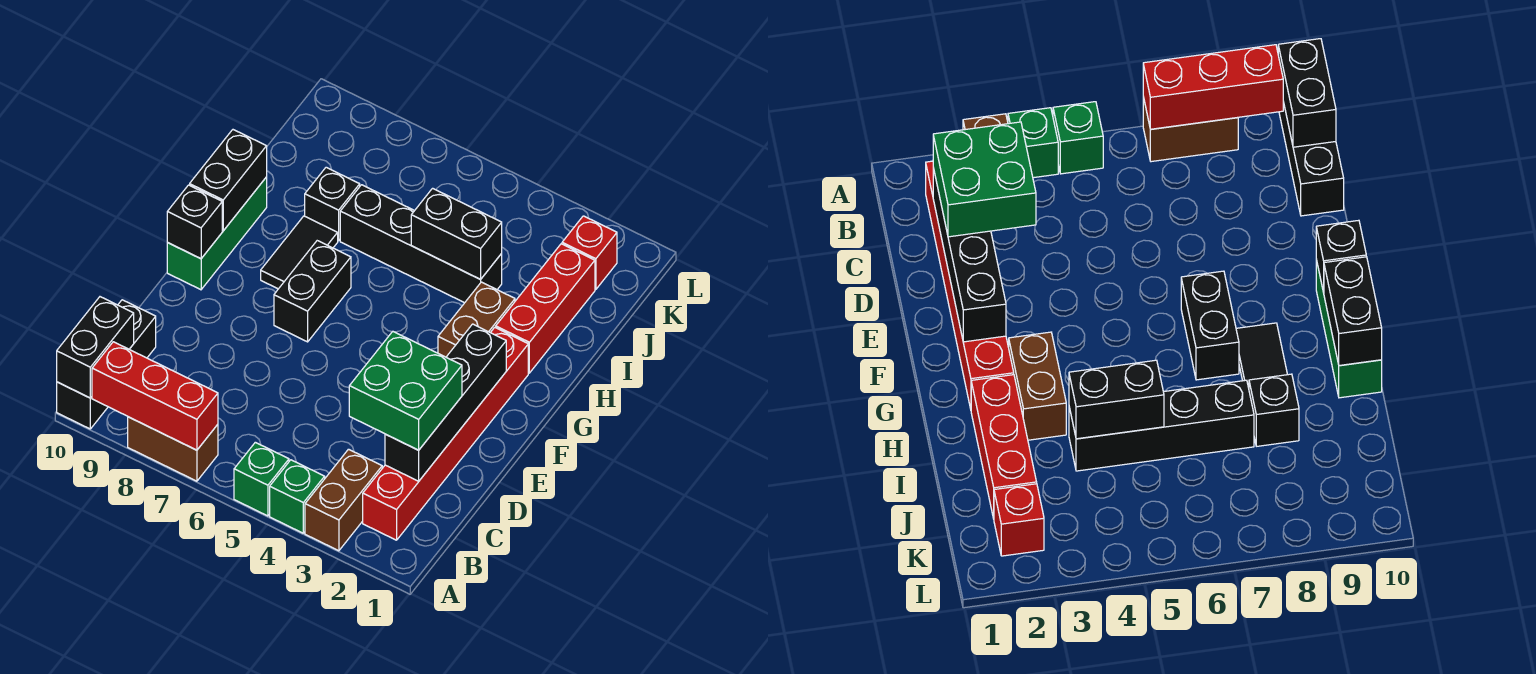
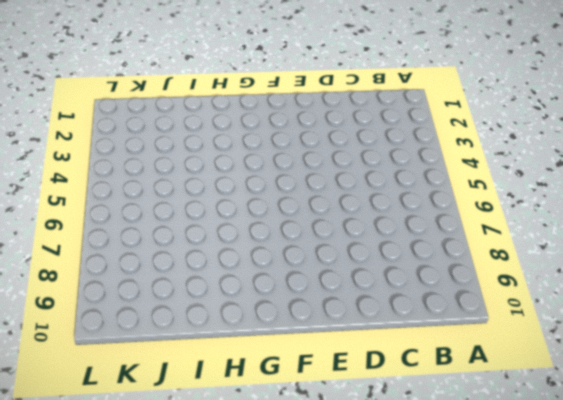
none -> brown brick A3:B3 level 1
none -> green brick A4 level 1
none -> green brick A5 level 1

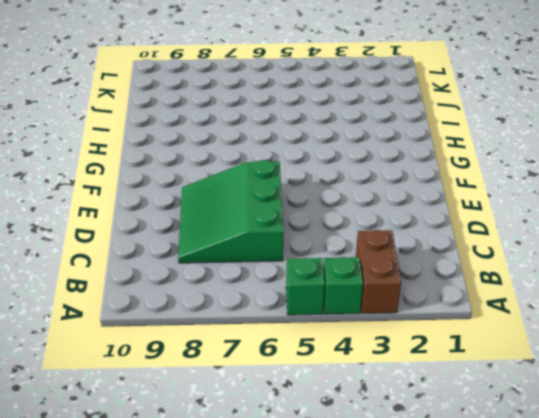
green slope C6:E8 level 1 top 6 -> none
none -> brown brick A7:A8 level 1
none -> black brick A10:C10 level 1
none -> red brick B2:G2 level 1

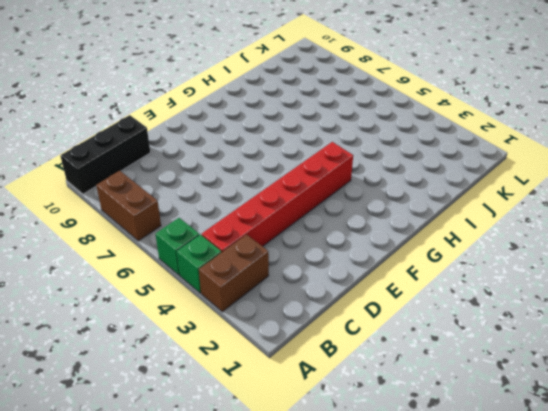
red brick B4:G4 level 1 -> red brick B2:G2 level 1
none -> black brick F7:G7 level 1
none -> green brick F10:H10 level 1
none -> brown brick G3:H3 level 1

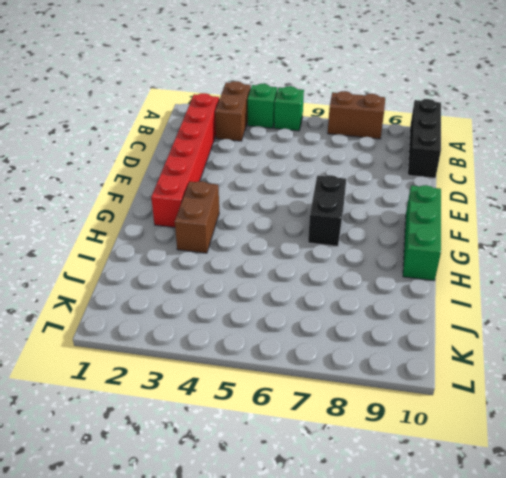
none -> black tile G8:H8 level 1
none -> red brick H2:J2 level 1
none -> black brick I4:I7 level 1

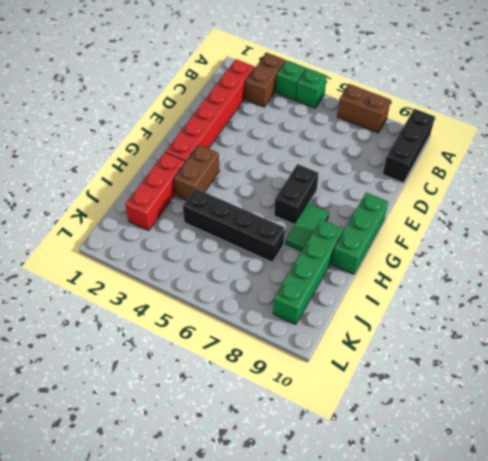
green tile G8:H8 level 1 -> black tile G8:H8 level 1
green brick H9:K9 level 1 -> none
none -> black brick I8 level 1
none -> red brick K2 level 1
none -> red brick A7:A9 level 2

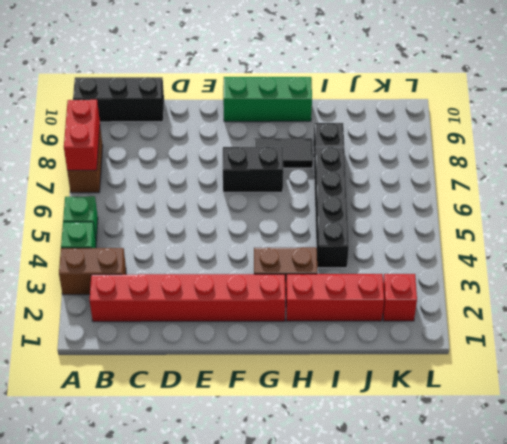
red brick A7:A8 level 2 -> red brick A7:A9 level 2
none -> black brick A10:B10 level 2
none -> black brick C2:F2 level 2
none -> black brick F10 level 2

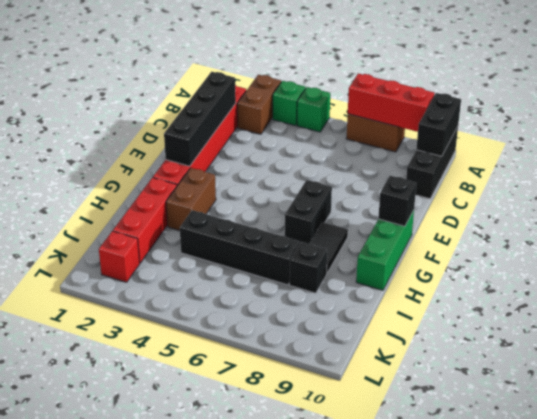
none -> black brick G10:H10 level 2
none -> black brick I4:I5 level 2
none -> green brick C2:D3 level 3

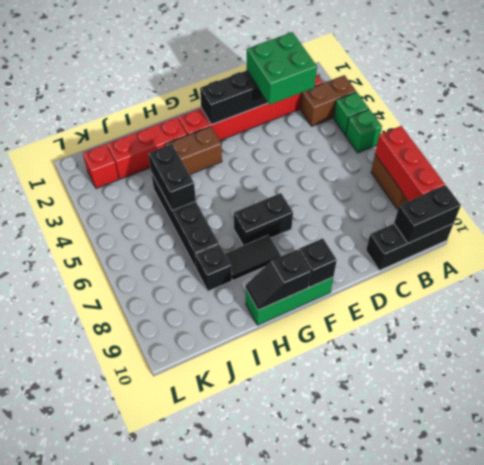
black slope G10:H10 level 2 top G -> black brick G10:H10 level 2

